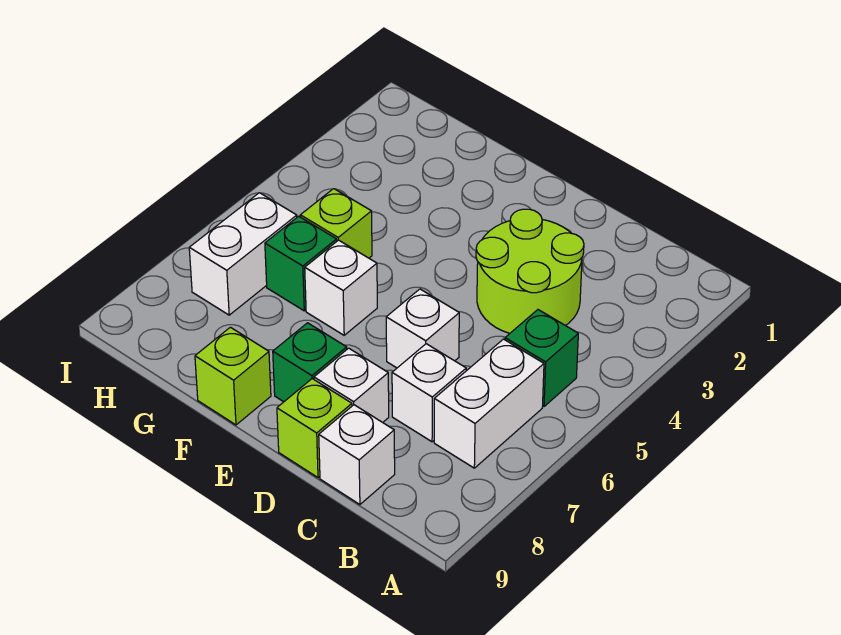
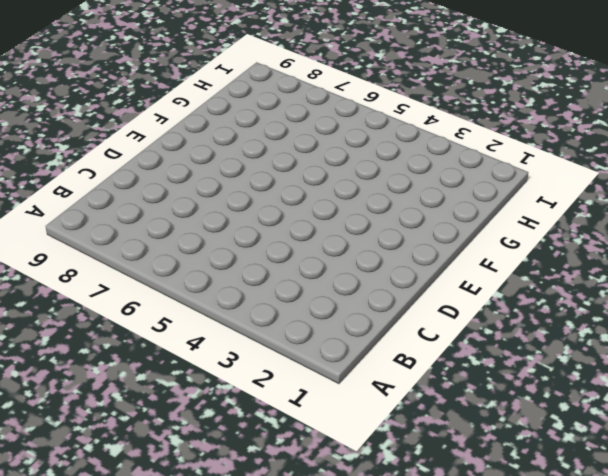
none -> green brick B5 level 1
none -> white brick B6:B7 level 1
none -> lime round brick C3:D4 level 1

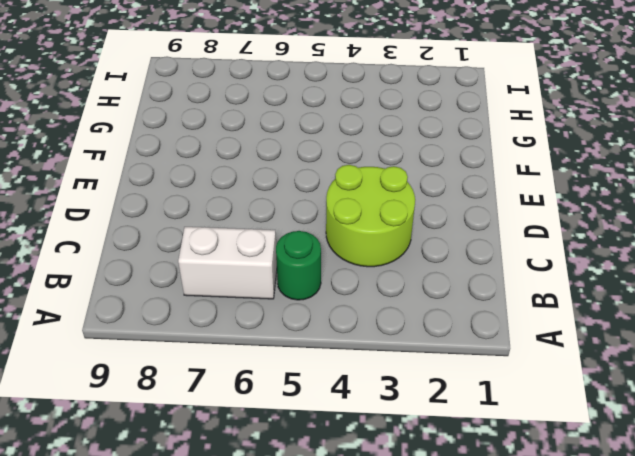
green round brick B5 level 1 -> green brick B5 level 1
none -> white brick C7 level 1
none -> white brick C9 level 1
none -> white brick D6 level 1

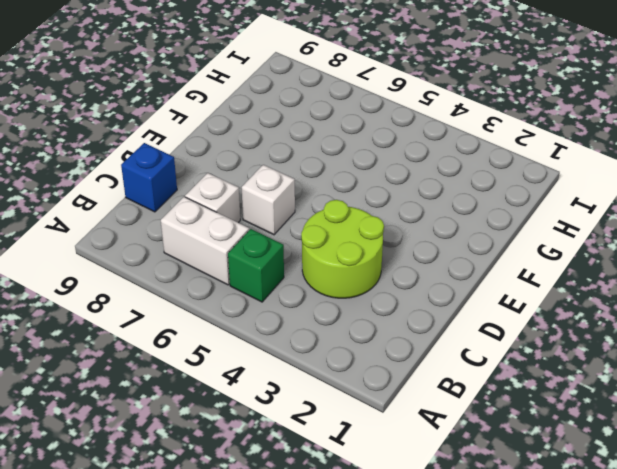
blue brick C9 level 1 -> white brick C9 level 1
none -> white brick D8 level 1
none -> lime brick D9 level 1
none -> green brick E8 level 1

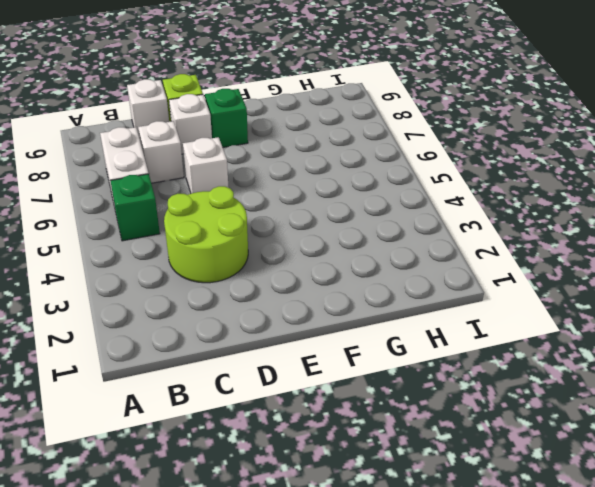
none -> white brick F6 level 1
none -> lime brick F9 level 1
none -> lime brick G5 level 1

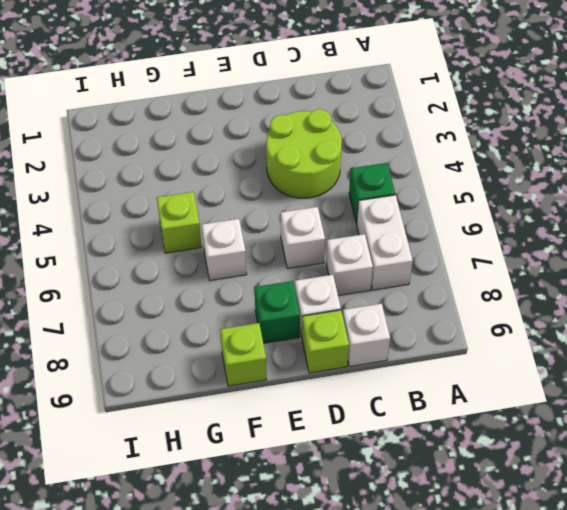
none -> green brick G6 level 1
none -> white brick H6:H7 level 1

